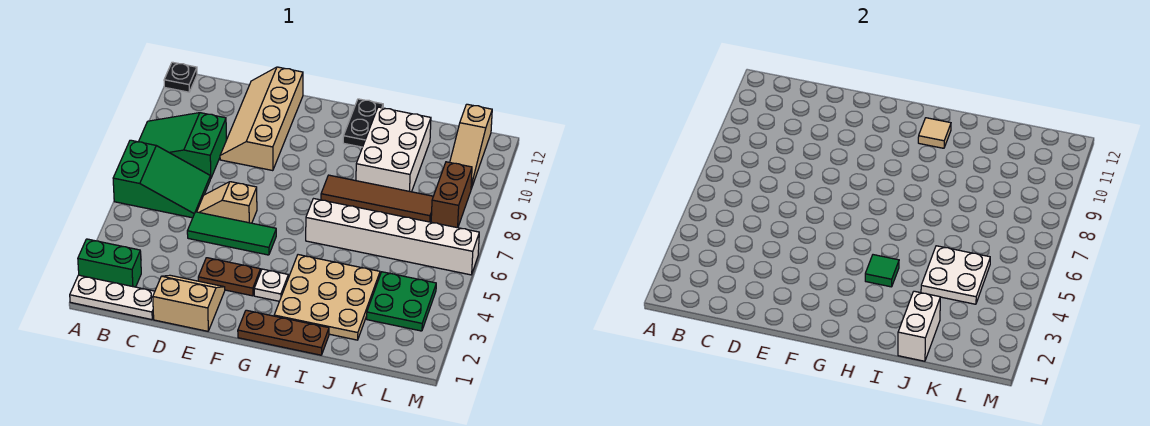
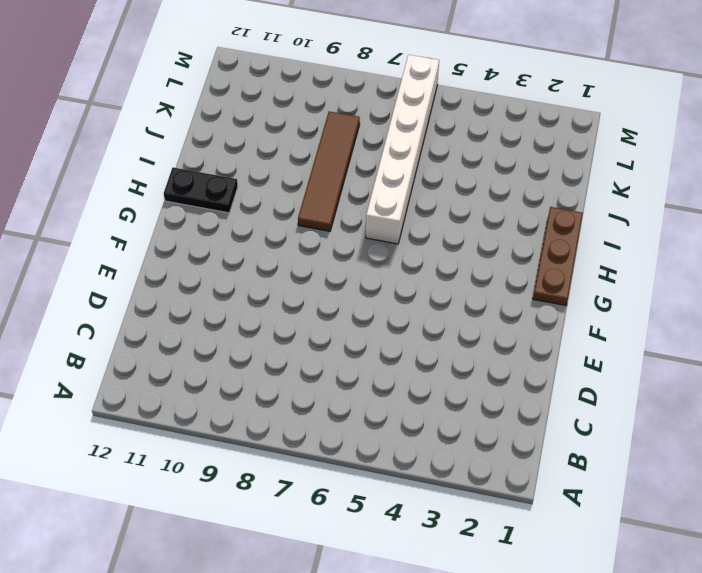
none -> white plate A1:C1 level 1
none -> green brick A2:B2 level 1
none -> green slope A6:C7 level 1 top A

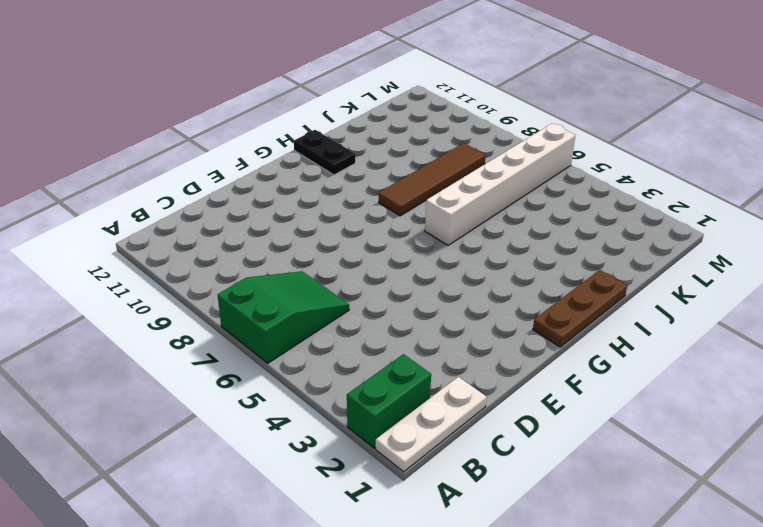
none -> green slope A8:C9 level 1 top C
none -> black plate A12 level 1
none -> tan slope D1:E2 level 1 top 1

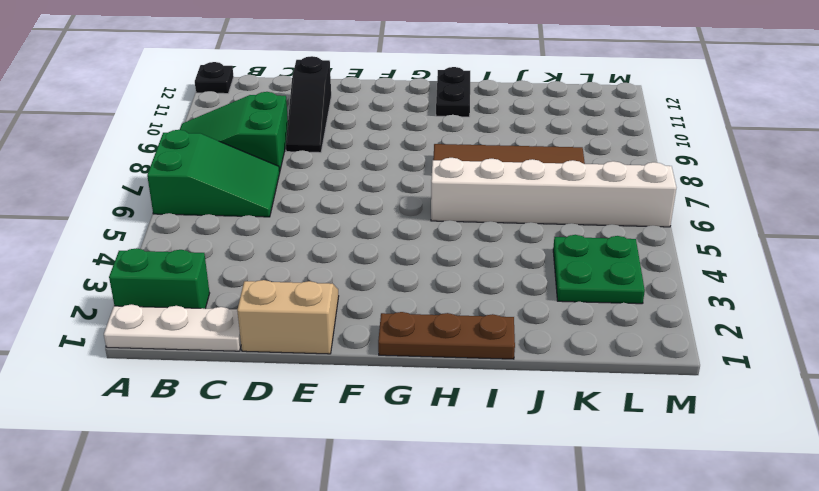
black slope D9:D11 level 1 top 11 -> tan slope D9:E12 level 1 top E
none -> green tile D5:F5 level 1
none -> tan slope D6:E6 level 1 top E
none -> brown plate E3:F3 level 1

